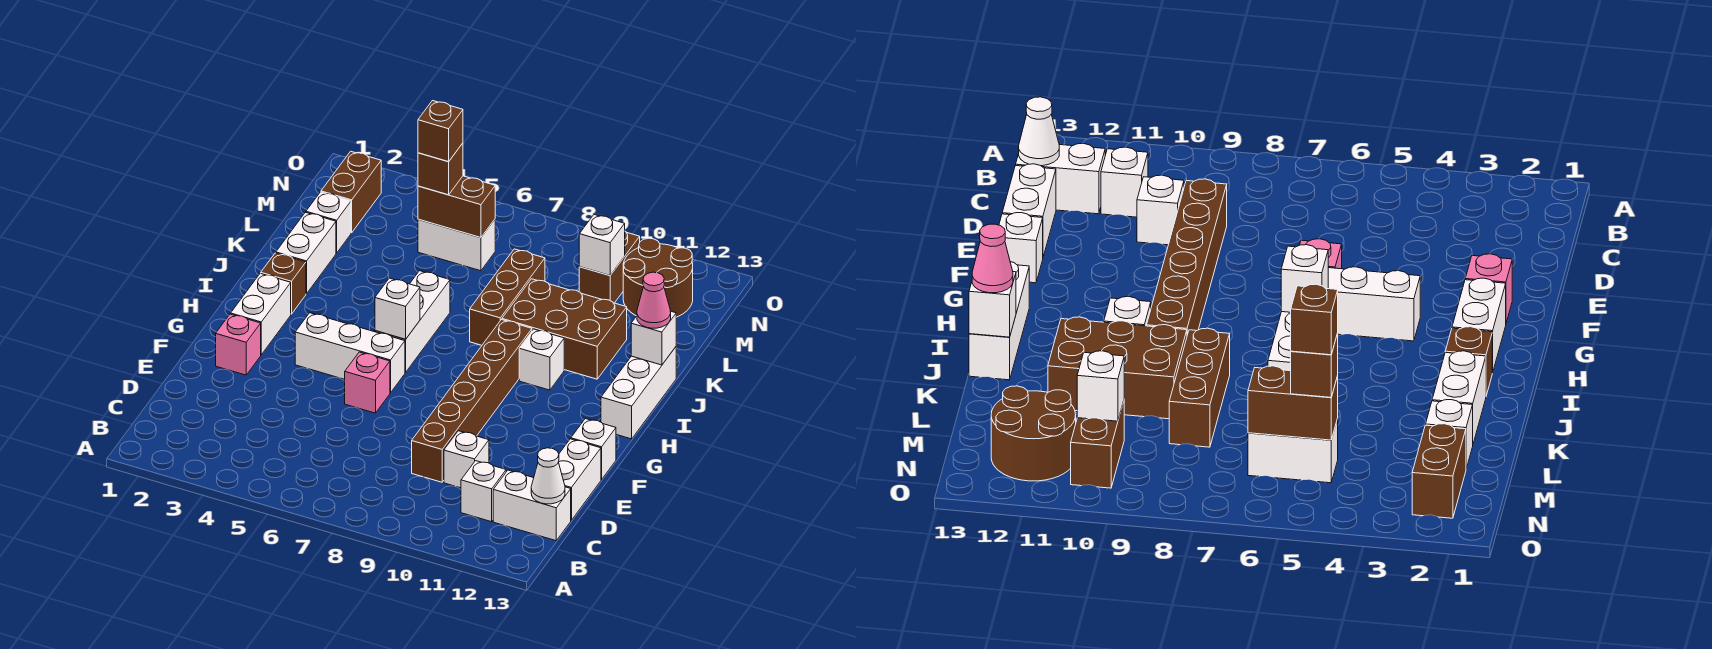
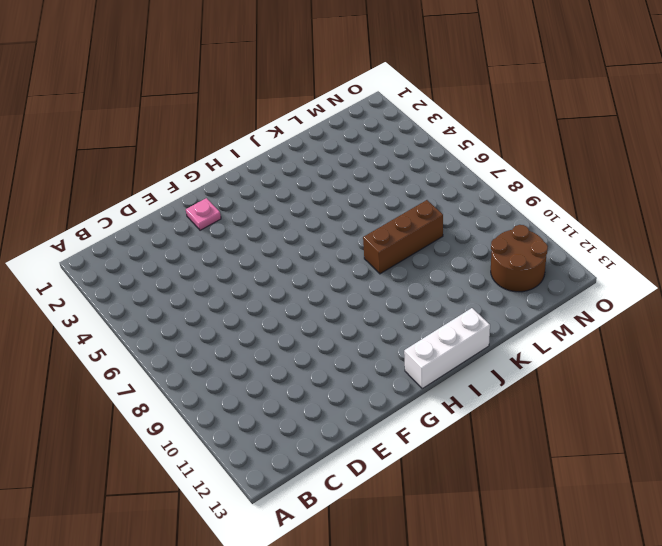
pink plate F2 level 1 -> pink brick F2 level 1
none -> white brick C11 level 1
none -> white brick C12:C13 level 1
none -> brown brick D9:I9 level 1
none -> white brick D10 level 1

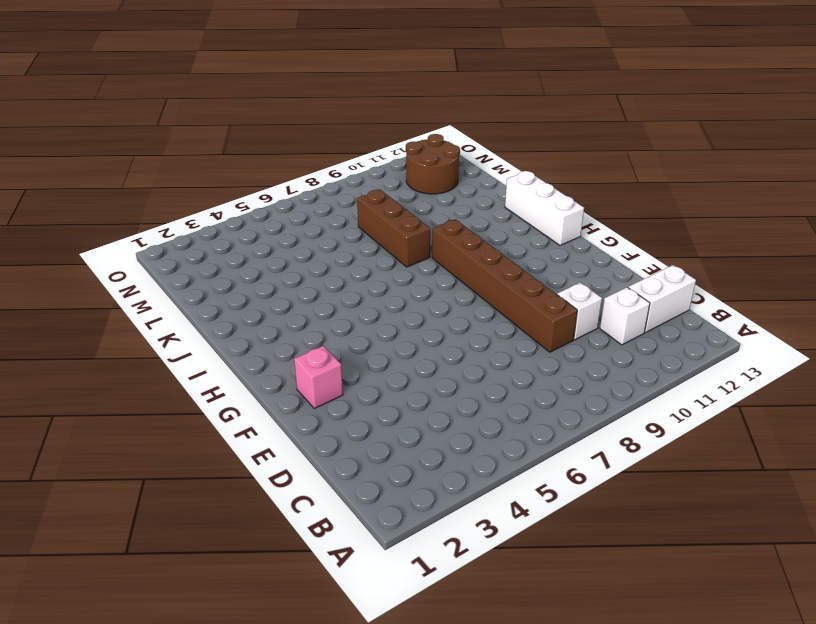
none -> white brick D13:E13 level 1
none -> pink brick F6 level 1
none -> white brick F13 level 1
none -> white brick G2:H2 level 1

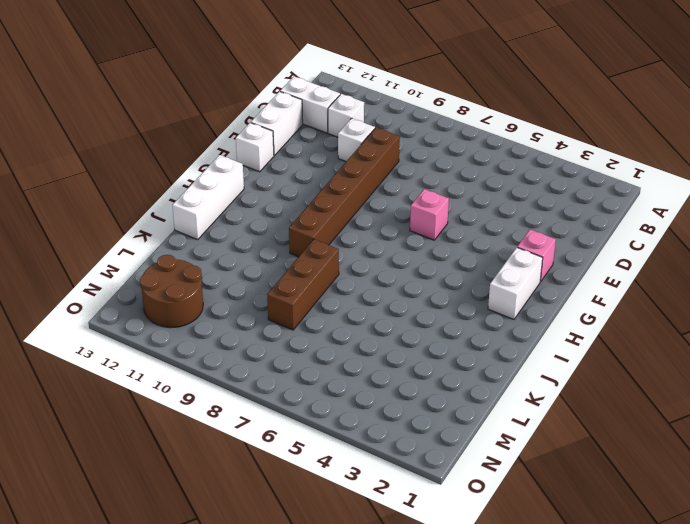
none -> white brick G4:G6 level 1
none -> white brick H6:J6 level 1
none -> brown brick I2 level 1
none -> white brick I10 level 1

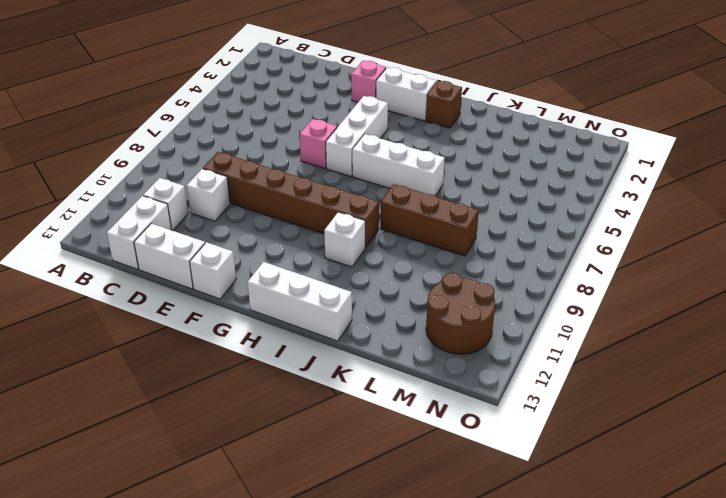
none -> white brick J2:K2 level 1
none -> brown brick J9:K11 level 1
none -> white brick L2 level 1
none -> brown brick M2:N2 level 1

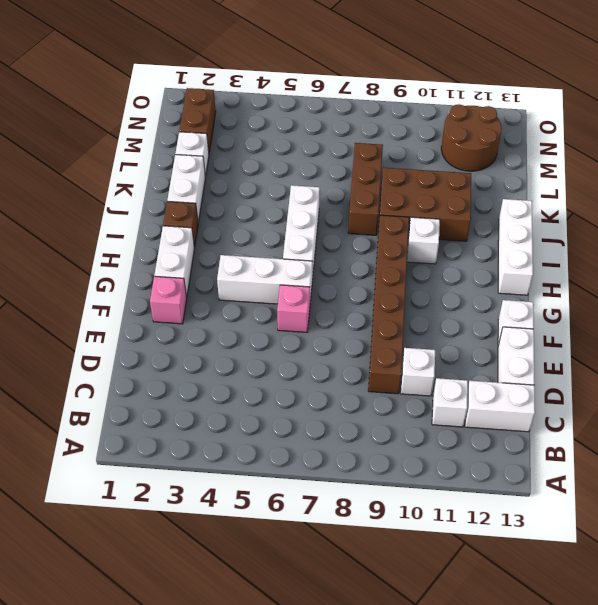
none -> white brick M5:M6 level 1
none -> brown brick M10:N10 level 1
none -> white cone C13 level 2
none -> white brick H6 level 2

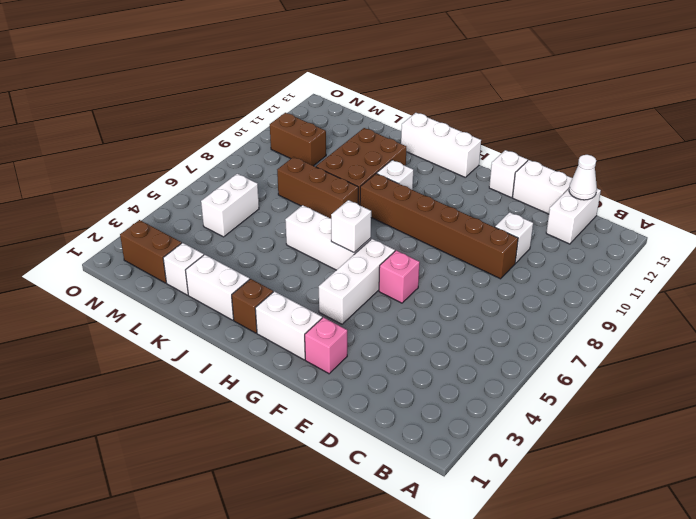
none -> white brick C11 level 1
none -> brown round brick M11:N12 level 1
none -> white brick J13 level 2
none -> brown brick M5:M6 level 2

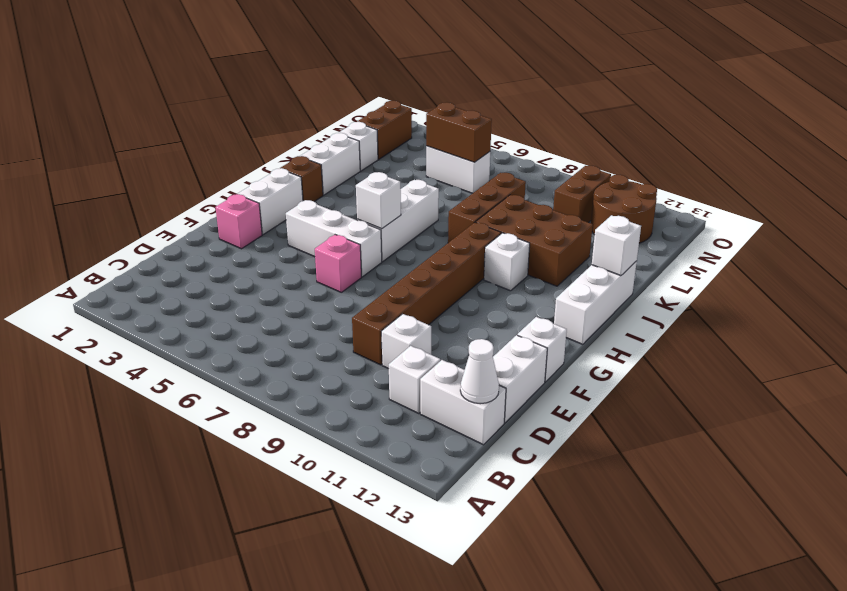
none -> white brick M10 level 2
none -> pink cone J13 level 3
none -> brown brick M5 level 3
none -> brown brick M5 level 4

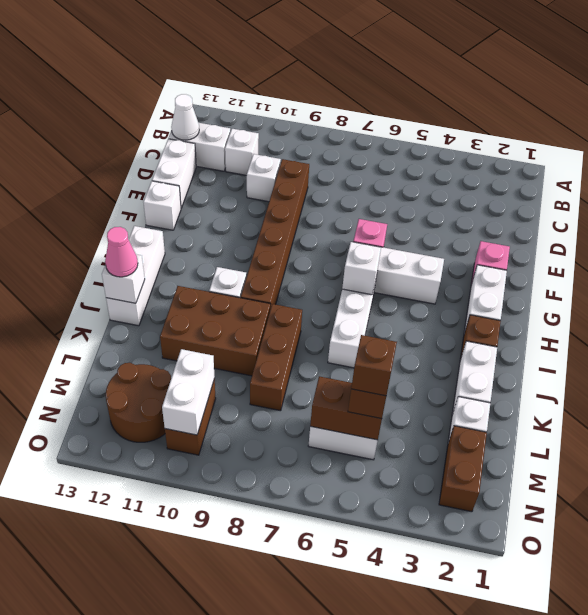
white brick M10:N10 level 2 -> white brick M10 level 2

